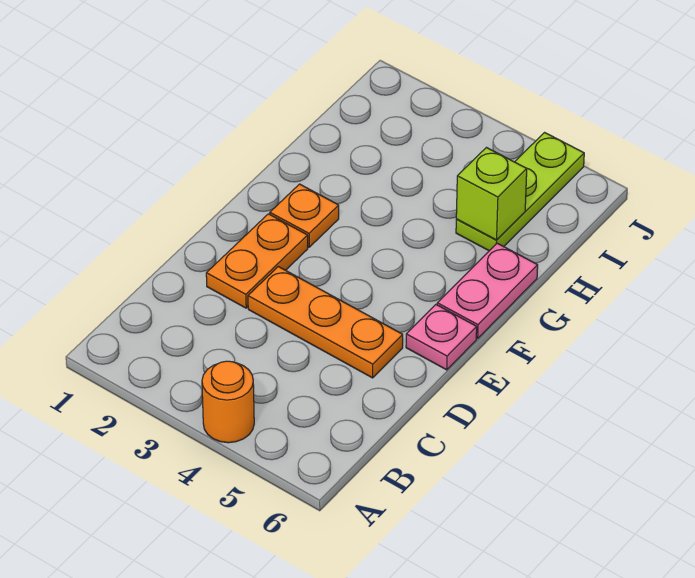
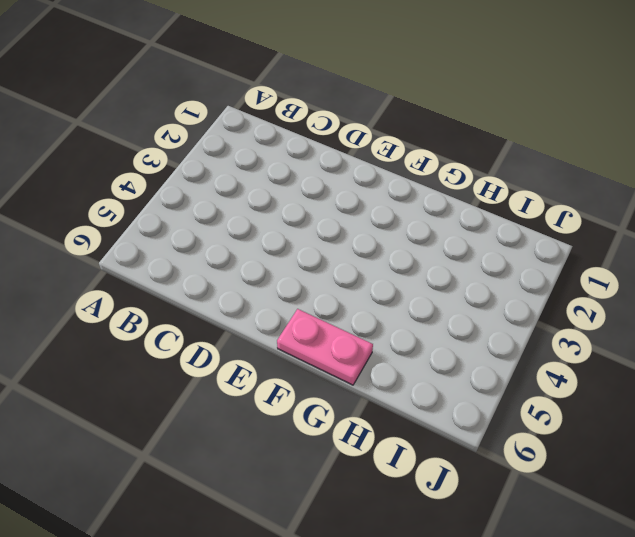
none -> orange round brick A4 level 1
none -> orange plate D2:E2 level 1

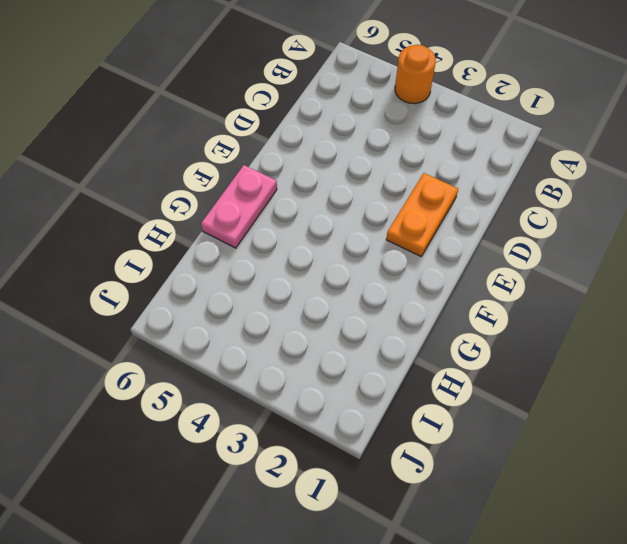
none -> orange plate D3:D5 level 1
none -> pink plate E6 level 1

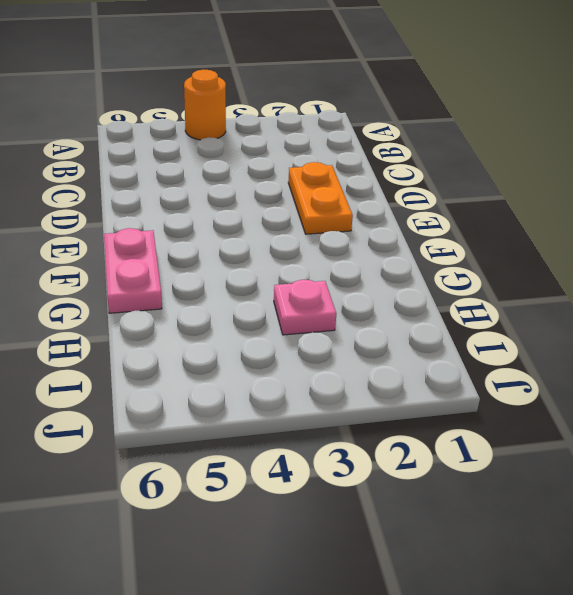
pink plate H3 level 1 -> pink plate E6 level 1
none -> orange plate D3:D5 level 1
none -> orange plate F2 level 1

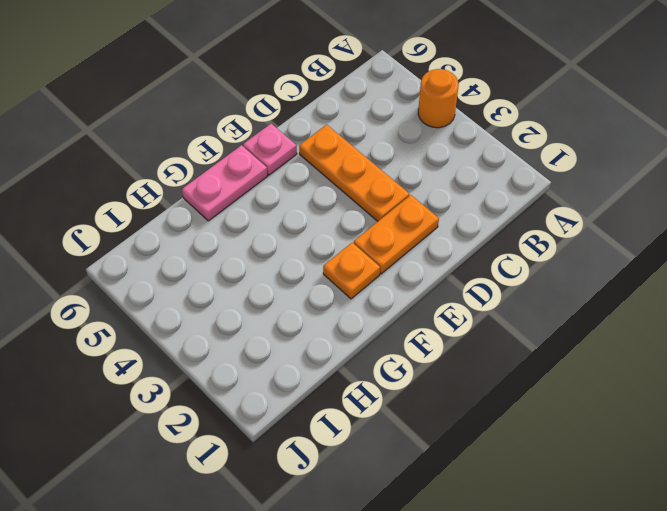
none -> lime plate H5:J5 level 1
none -> lime brick H5 level 2

